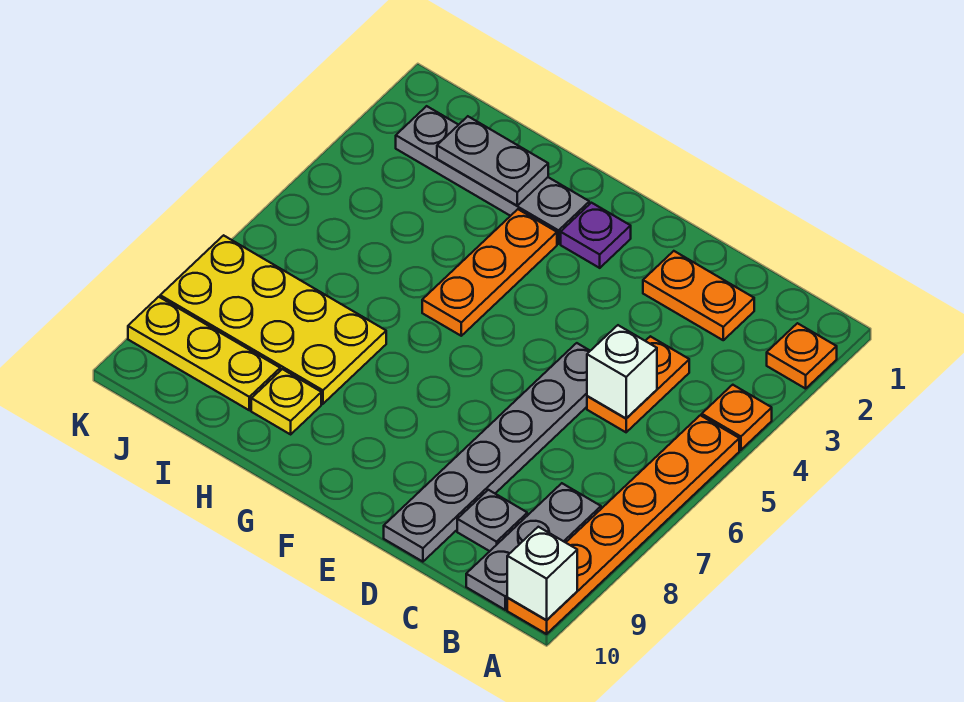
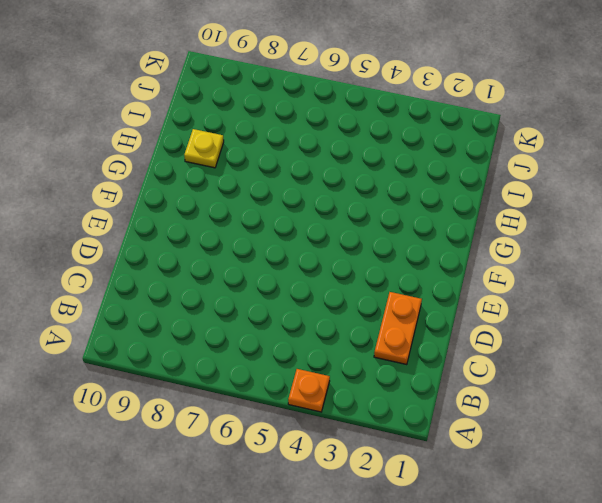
none -> orange plate A2 level 1
none -> orange plate A5:A10 level 1
none -> grey plate B8:B10 level 1

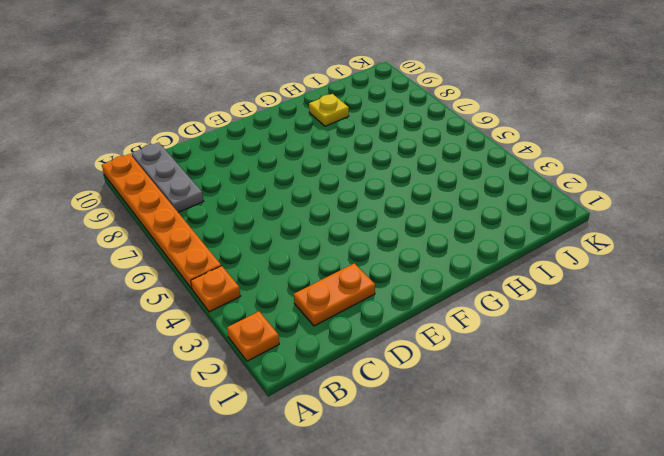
none -> orange plate C4:C5 level 1
none -> grey plate C9 level 1
none -> grey plate D5:D10 level 1

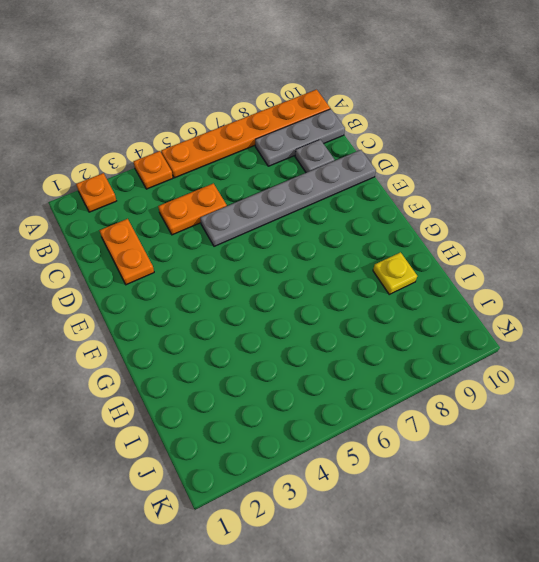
none -> purple plate F2 level 1
none -> grey plate G2:J2 level 1
none -> orange plate G3:G5 level 1

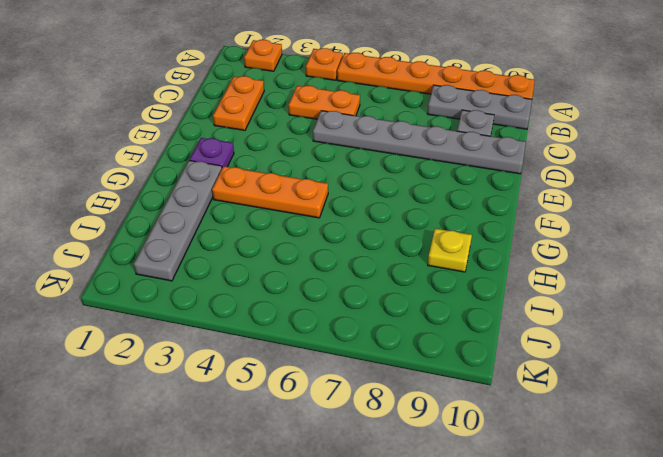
none -> yellow plate H7:K8 level 1
none -> yellow plate I9:K9 level 1
none -> white brick A10 level 2

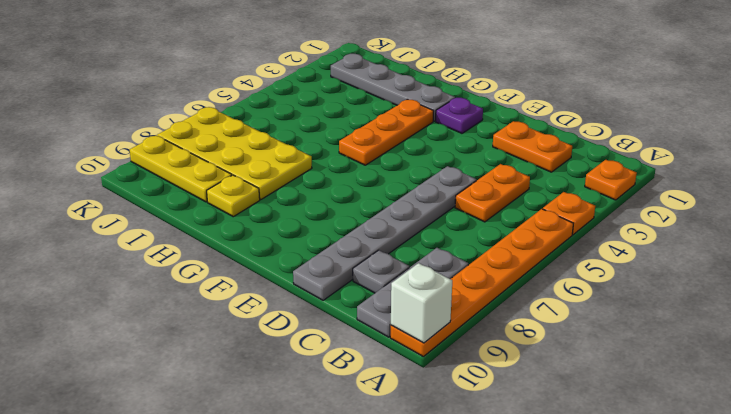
none -> white brick C5 level 2
none -> grey plate H2:I2 level 2

